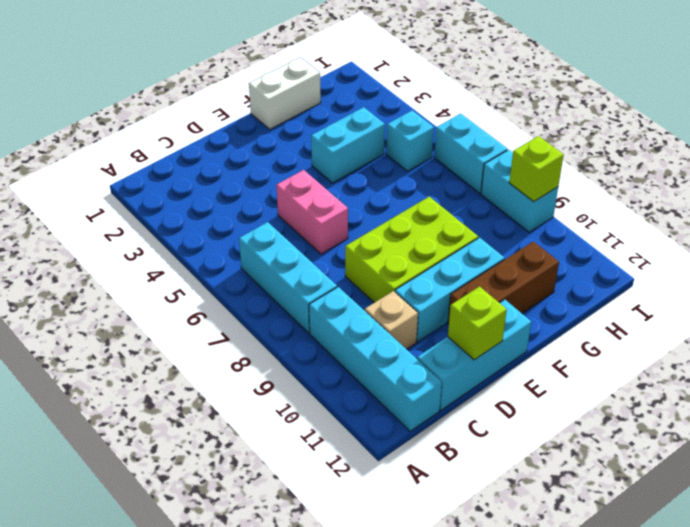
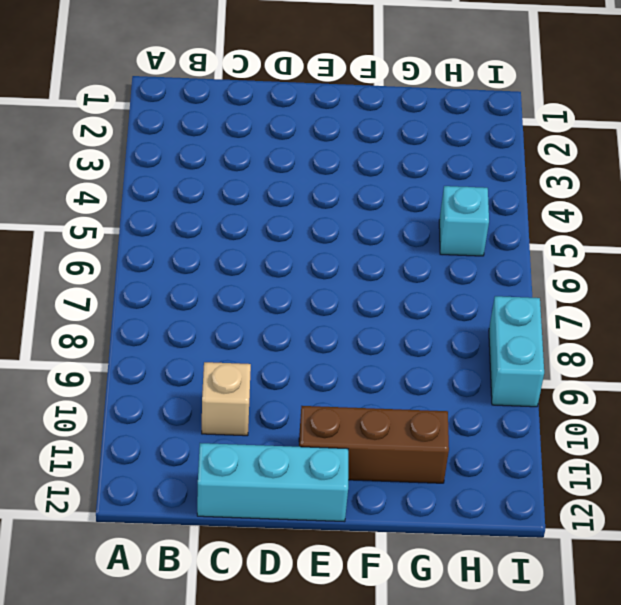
none -> cyan brick B6:B8 level 1
none -> cyan brick B9:B12 level 1
none -> pink brick D5:D6 level 1

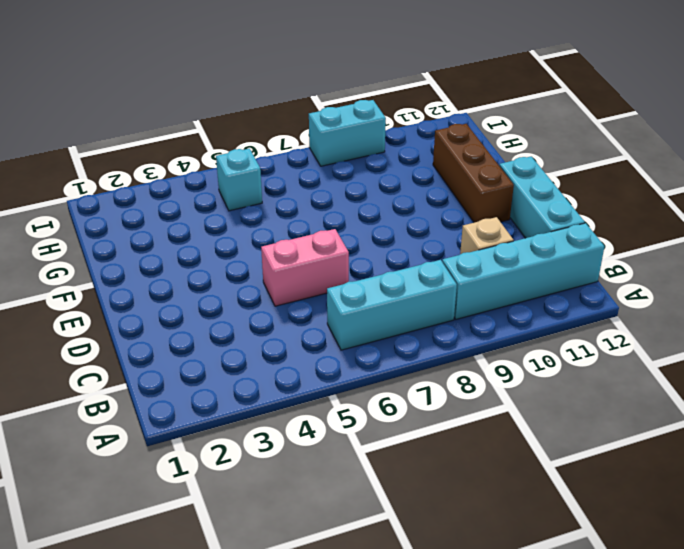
none -> lime brick D8:F9 level 1
none -> cyan brick D10:F10 level 1
none -> white brick F1:G1 level 1

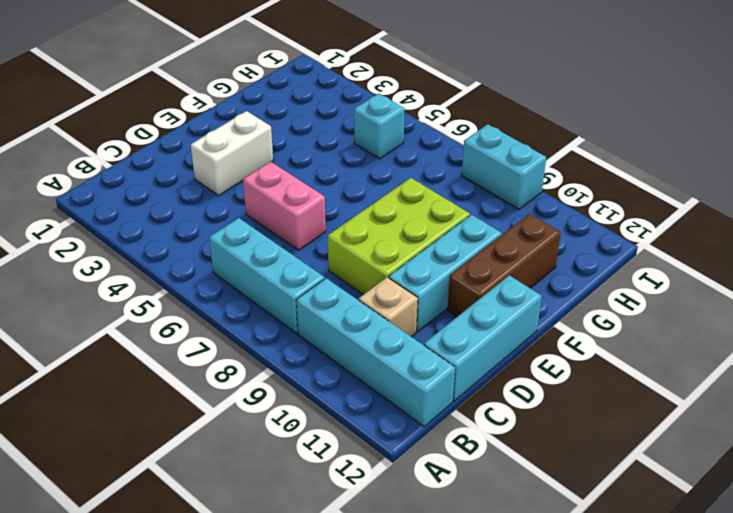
white brick D3:E3 level 1 -> white brick F1:G1 level 1
none -> cyan brick F4:G4 level 1
none -> cyan brick I6:I7 level 1
none -> lime brick D12 level 2

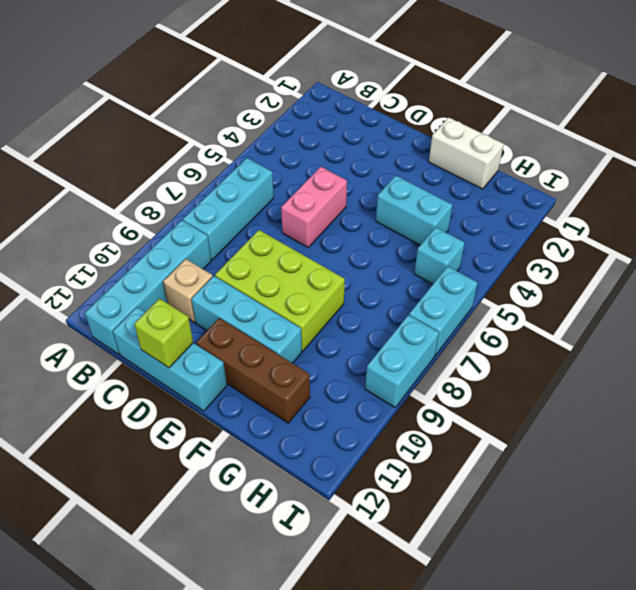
none -> lime brick I9 level 2

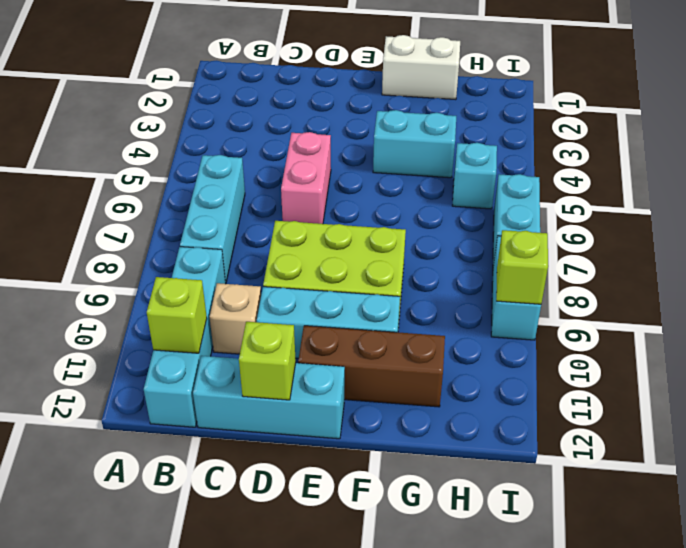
lime brick B11 level 2 -> none

